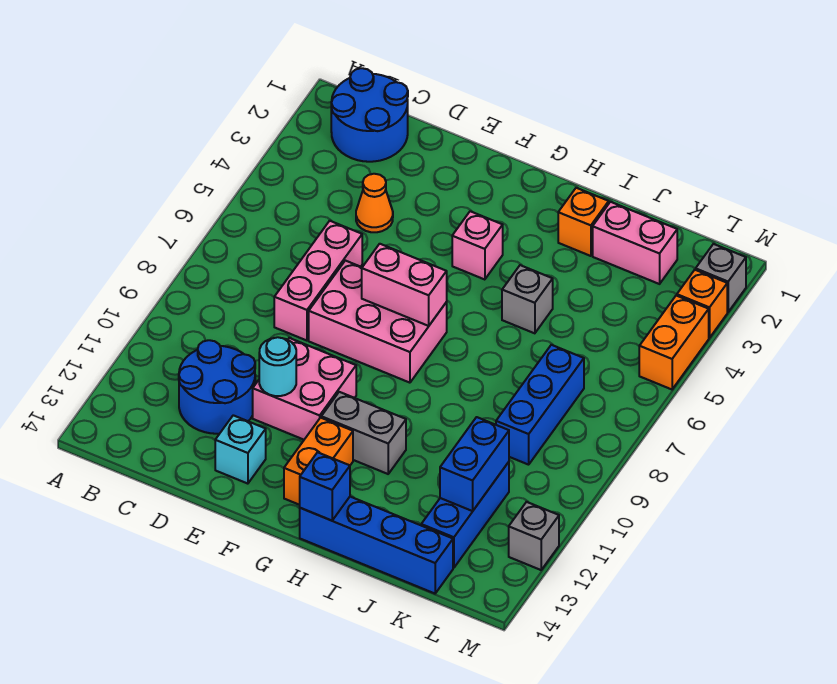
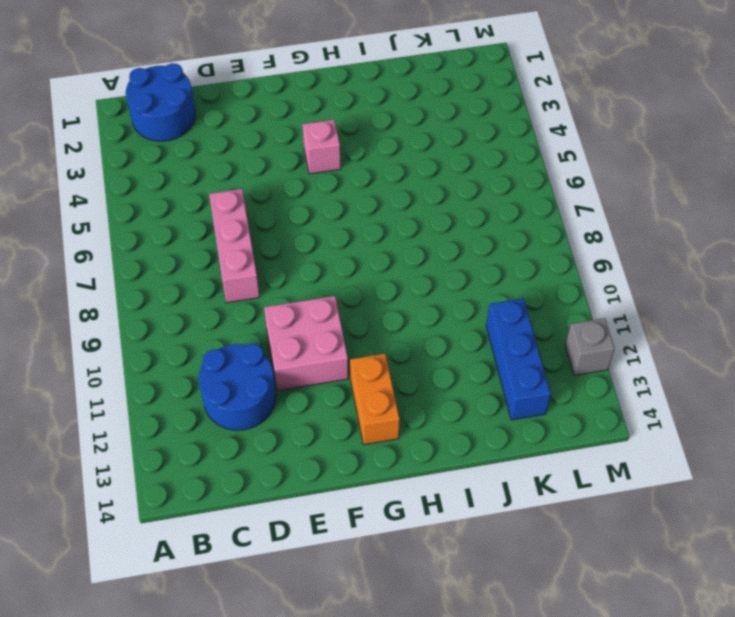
none -> orange cone D4 level 1
none -> pink brick E7:G8 level 1
none -> cyan brick E13 level 1

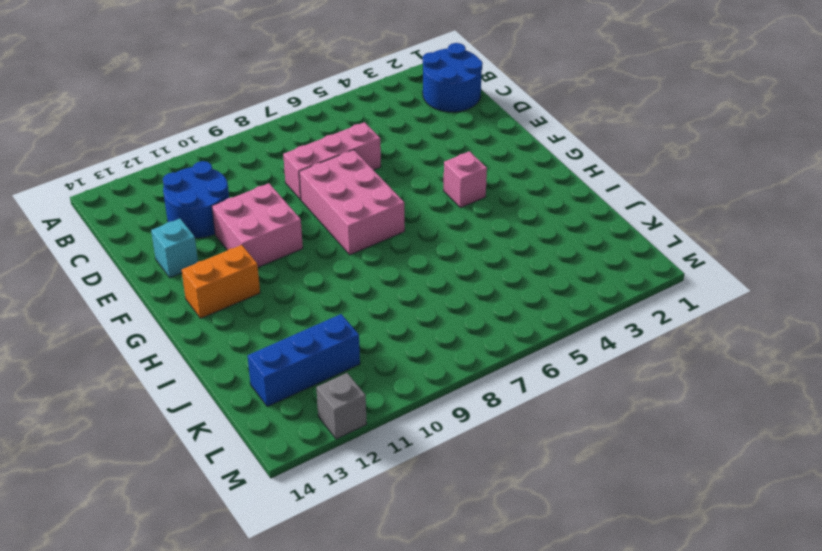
none -> orange cone D4 level 1
none -> grey brick G11:H11 level 1
none -> blue brick H14:K14 level 1

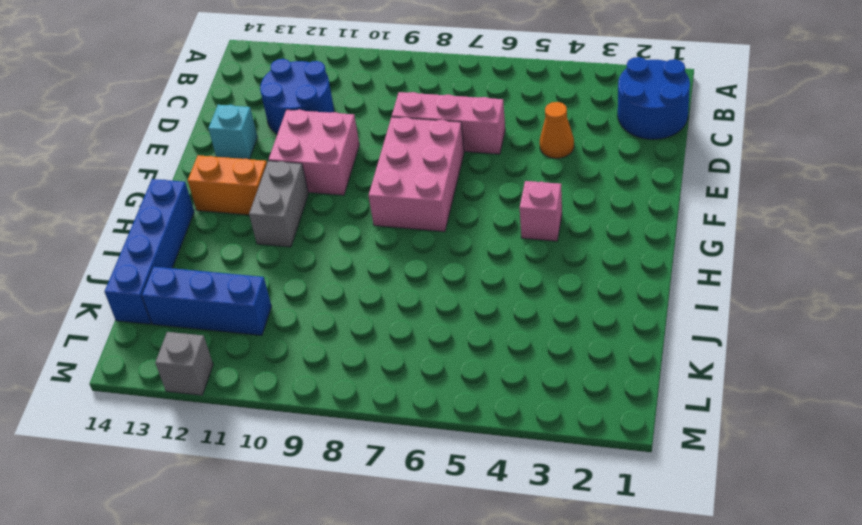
none -> orange brick I2 level 1
none -> grey brick I5 level 1
none -> pink brick J2:K2 level 1

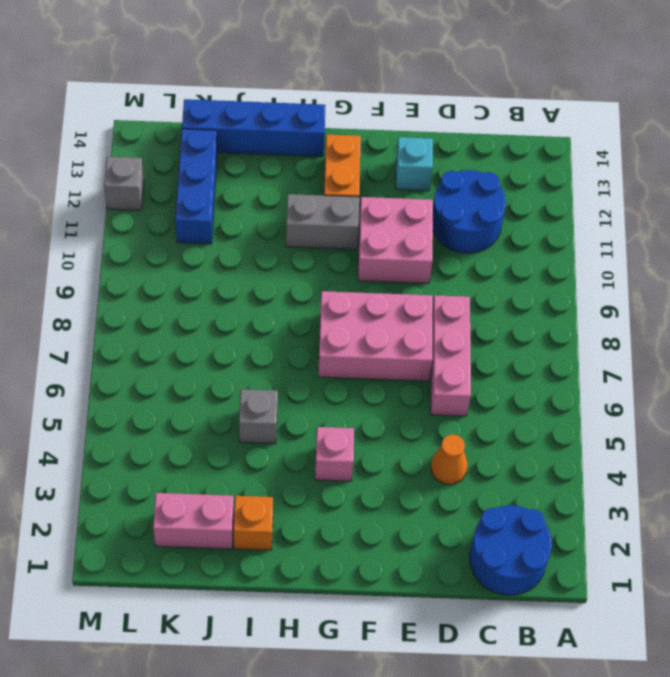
none -> blue brick K7:K9 level 1
none -> grey brick M2 level 1
none -> orange brick M3 level 1

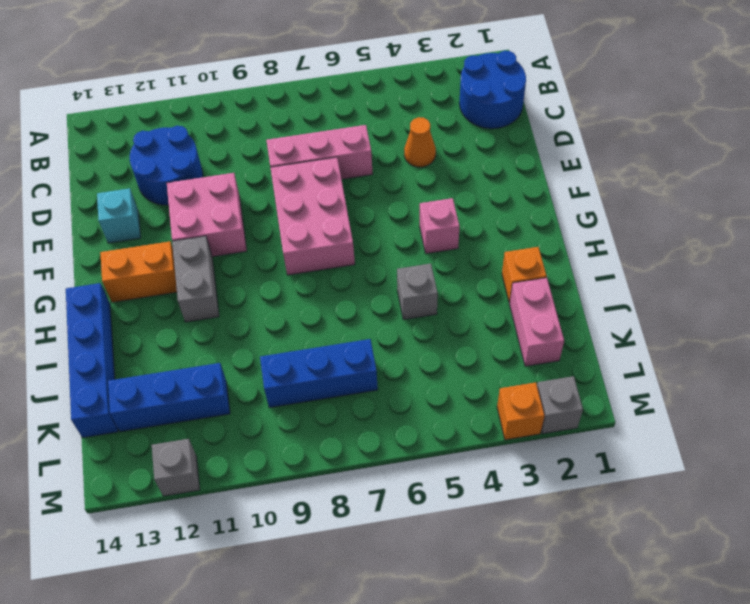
none -> orange brick M4:M5 level 1
none -> cyan round brick E11 level 2
none -> pink brick F7:G7 level 2

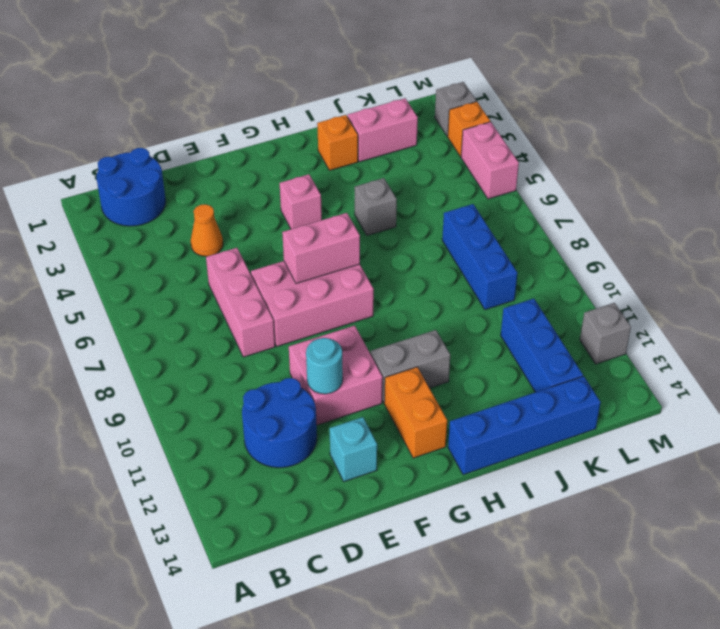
pink brick M4:M5 level 1 -> orange brick M4:M5 level 1
none -> blue brick H14 level 2
none -> blue brick K11:K12 level 2

